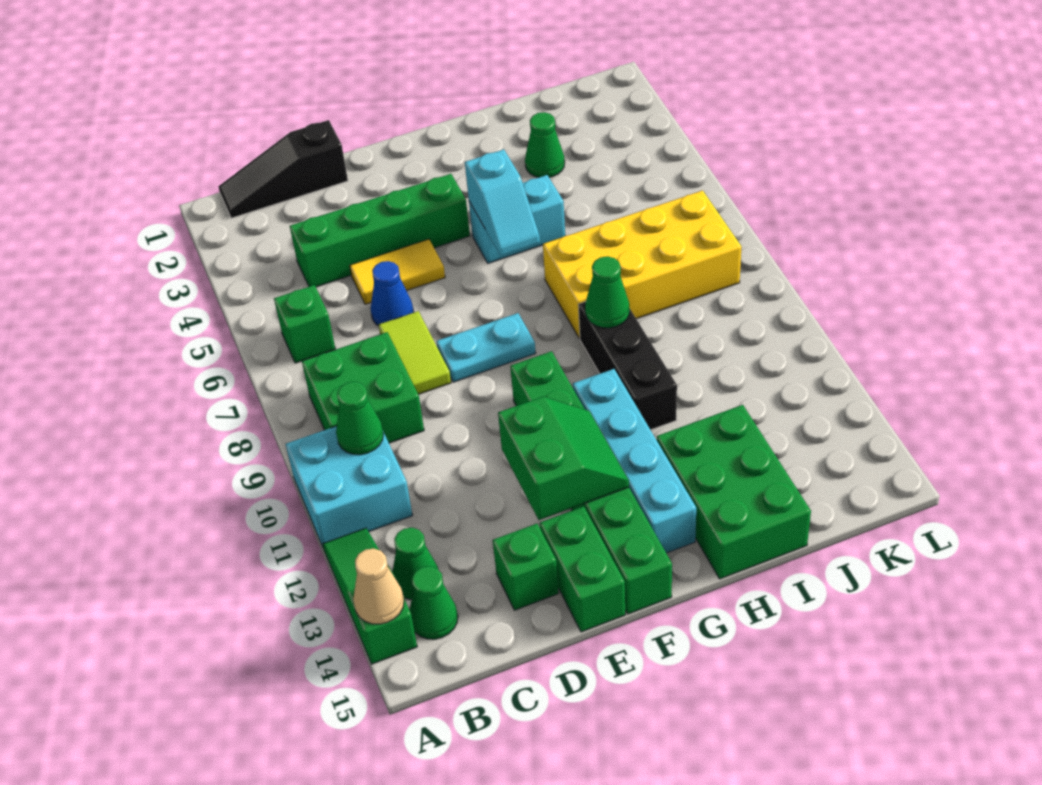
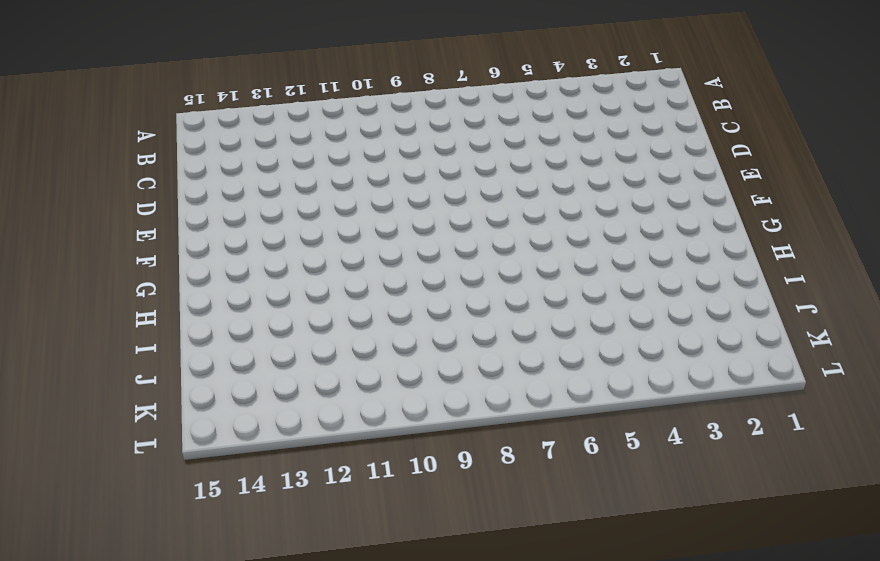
none -> cyan brick A10:B11 level 1
none -> green slope A12:A14 level 1 top 14
none -> black slope B1:D1 level 1 top D

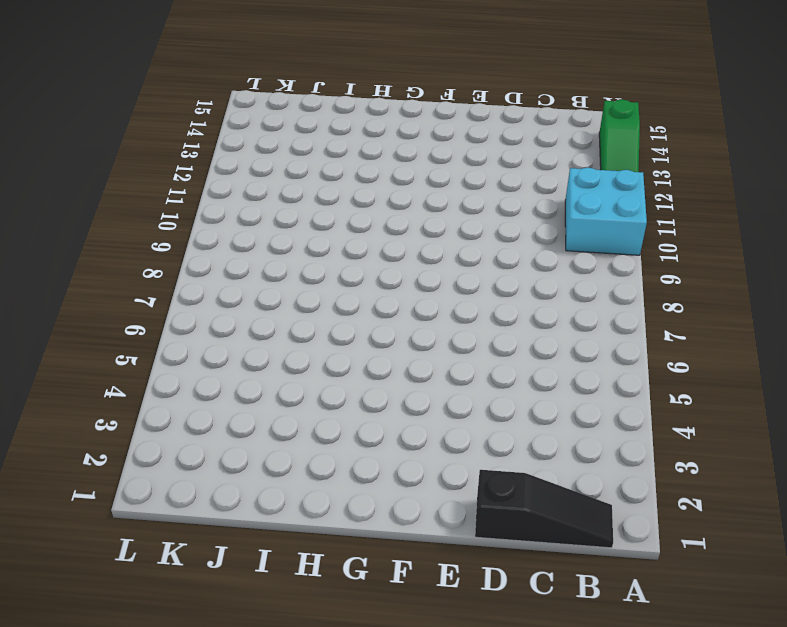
none -> green brick B6 level 1
none -> green brick B8:C9 level 1
none -> green cone B13 level 1

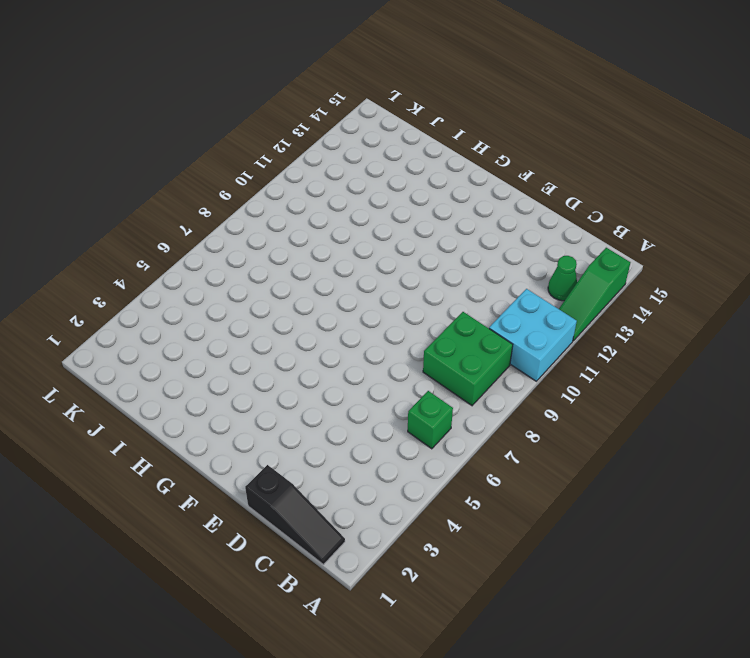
none -> green cone B14 level 1
none -> green brick C4:F4 level 1
none -> yellow tile D5:E5 level 1

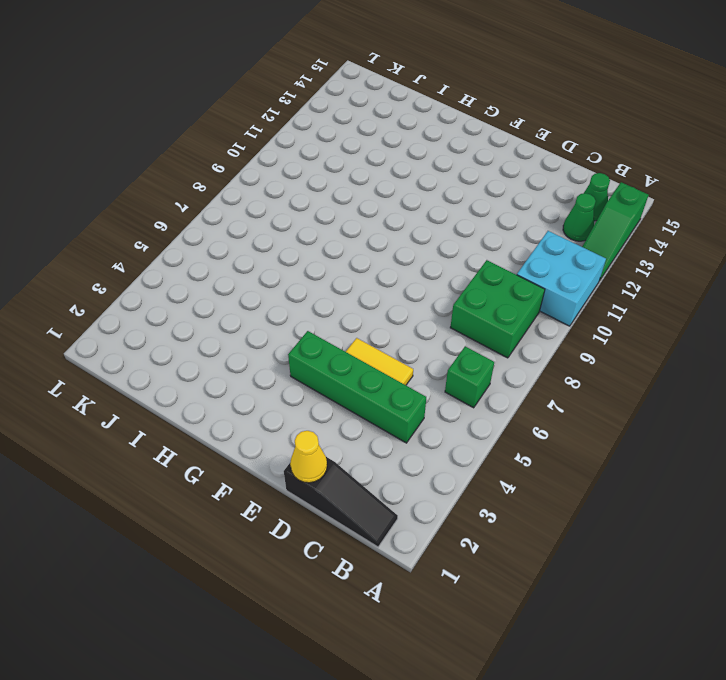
yellow cone D1 level 2 -> none
none -> blue cone D6 level 1
none -> lime tile D7:D8 level 1
none -> green brick D14 level 1

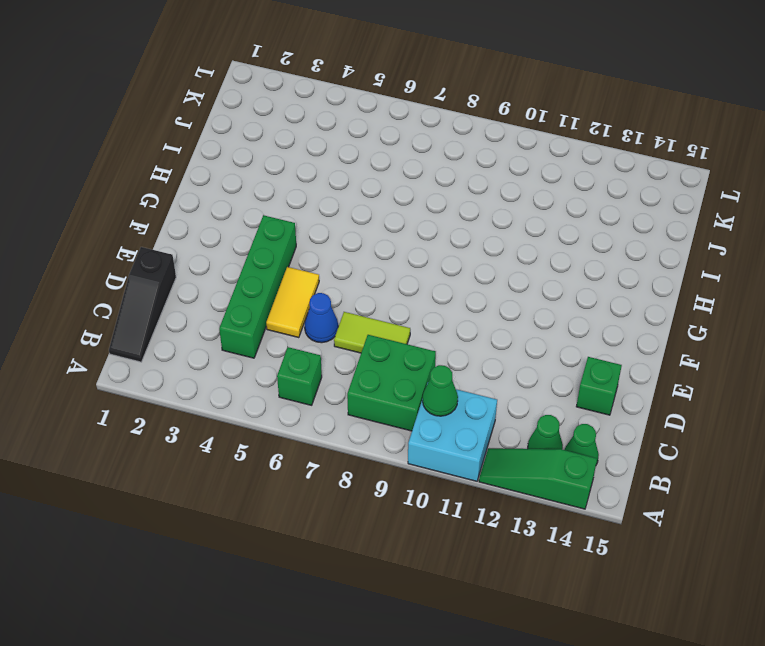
none -> cyan plate E8:F8 level 1
none -> green brick E14:E15 level 1
none -> green brick F10:F15 level 1

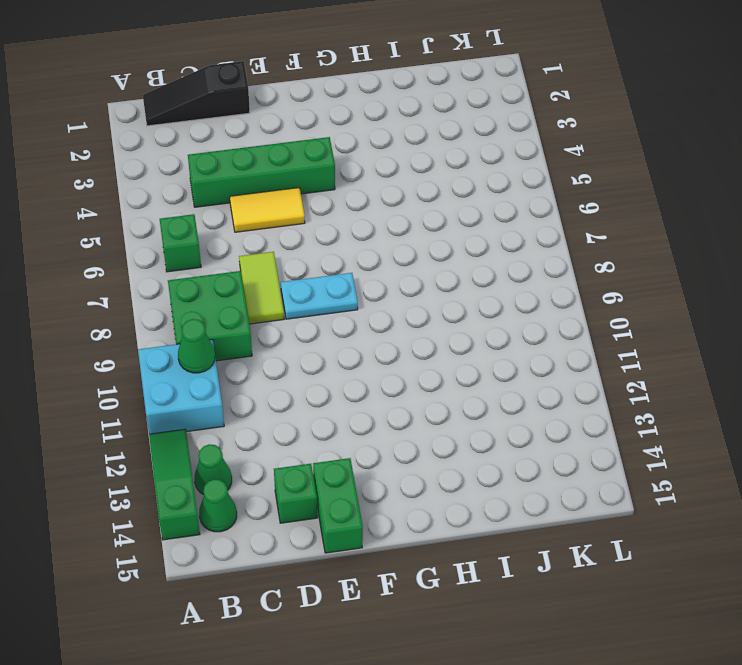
none -> blue cone D6 level 1
none -> green brick F10:F15 level 1
none -> cyan brick G5:H5 level 1

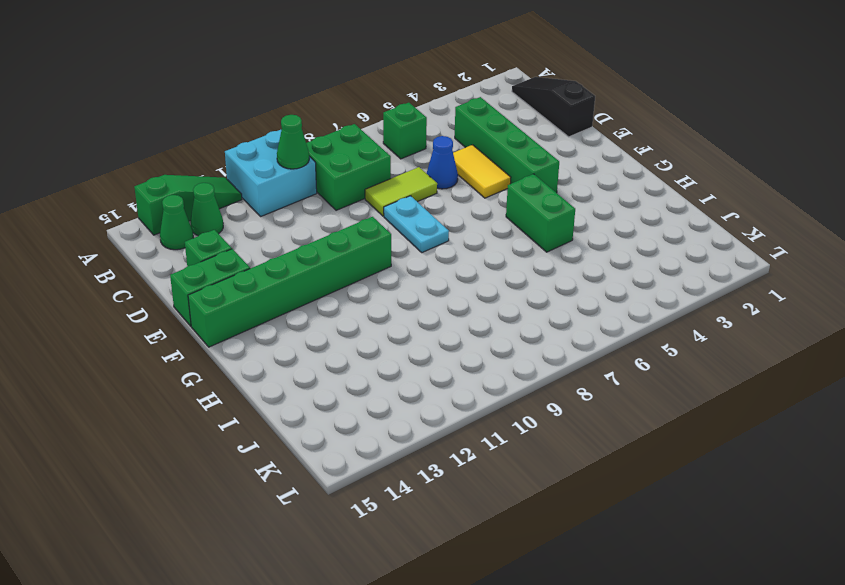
green brick G5:H5 level 1 -> cyan brick G5:H5 level 1
none -> cyan brick G11:G14 level 1
none -> yellow brick H7:K8 level 1
none -> black brick H9:H11 level 1

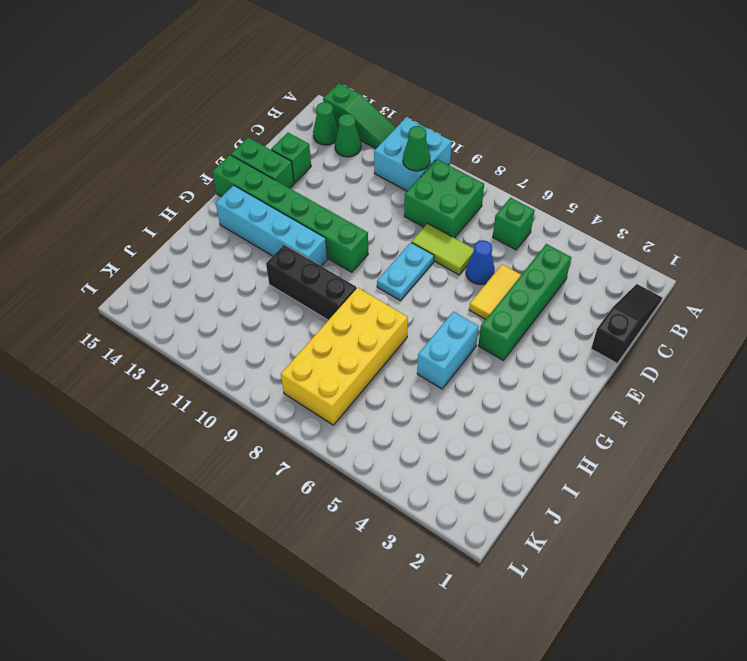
none -> green brick H13:I15 level 1
none -> green cone I3 level 1
none -> tan cone A14 level 2

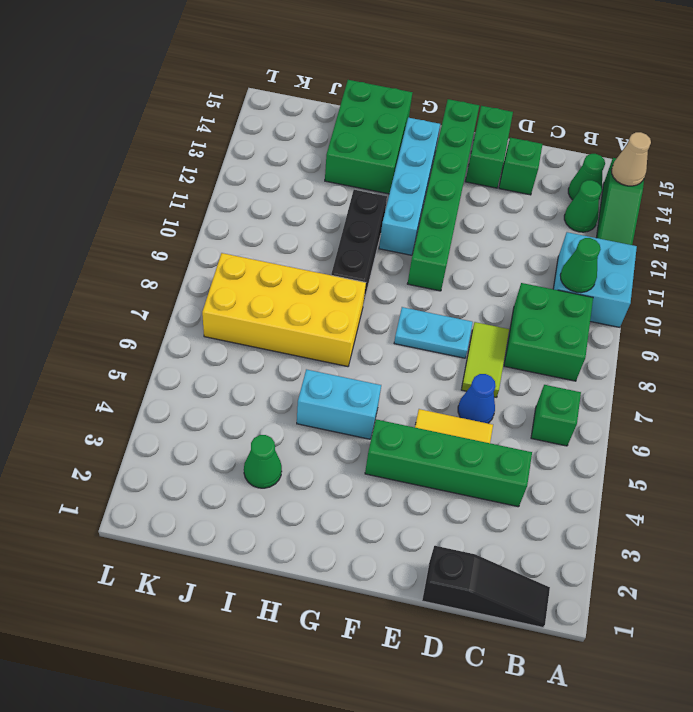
none -> green slope E12:F13 level 2 top E
none -> cyan slope G5:G6 level 2 top 5
none -> green cone H9 level 2

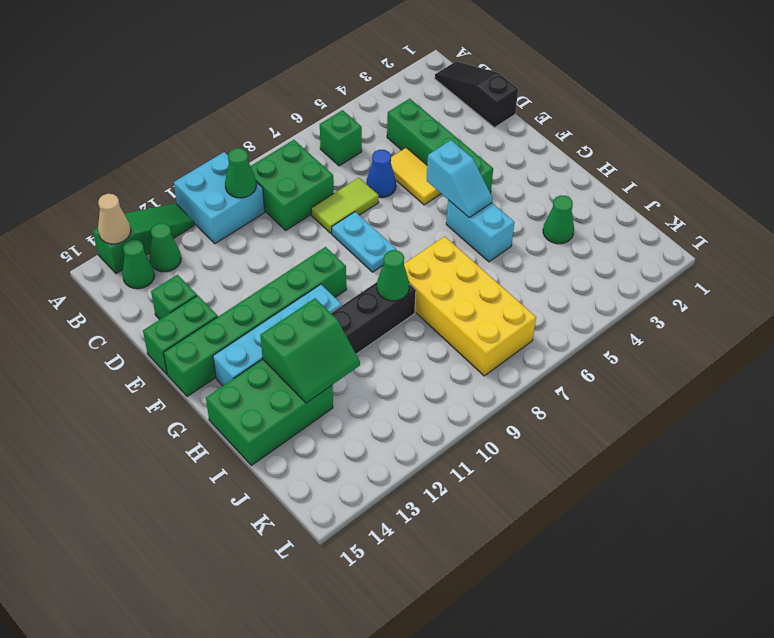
cyan slope F5:G5 level 2 top F -> cyan slope G5:G6 level 2 top 5
green slope H12:I13 level 2 top H -> green slope E12:F13 level 2 top E

